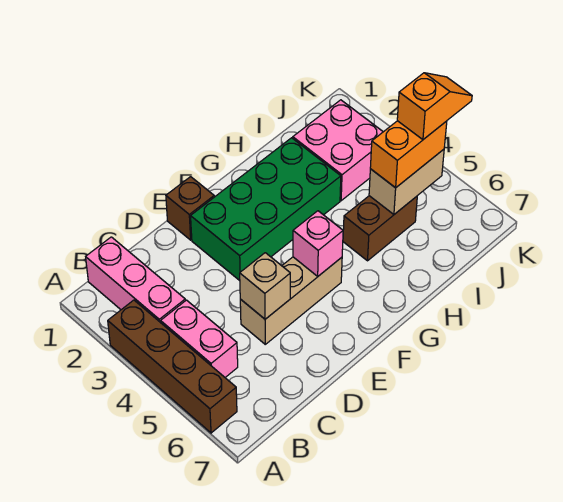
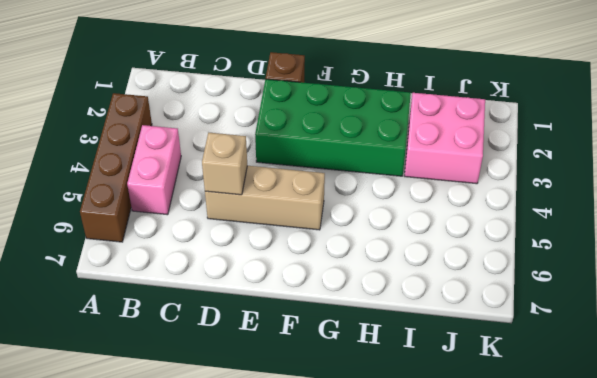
none -> pink brick B1:B3 level 1
none -> brown brick H5:I5 level 1
none -> pink brick F5 level 2

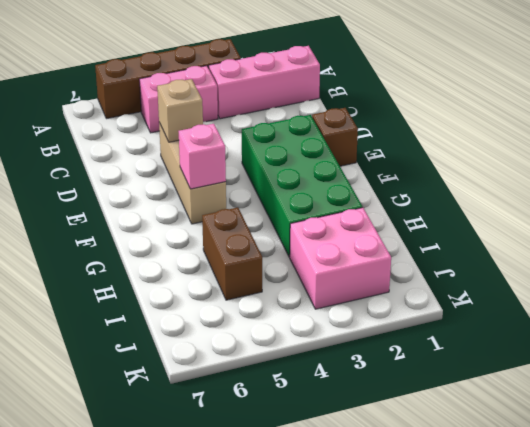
none -> tan brick I5:J5 level 2
none -> orange brick I5:J5 level 3
none -> orange slope J5:K5 level 4 top J

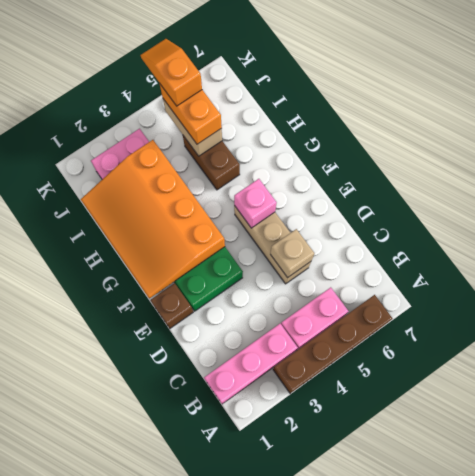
orange slope F1:I3 level 2 top 3 -> none

